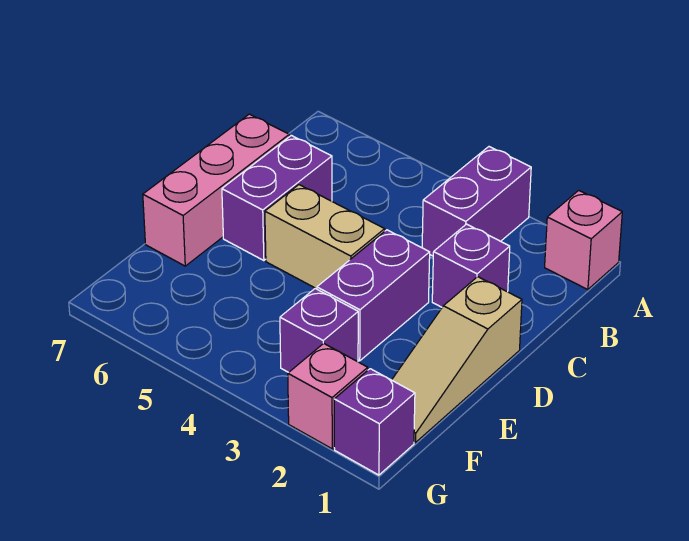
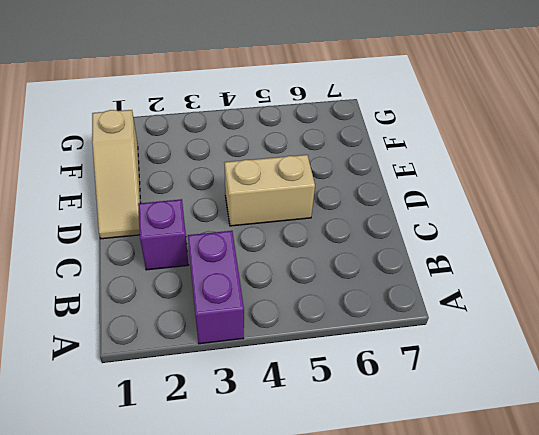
tan slope D1:F1 level 1 top F -> tan slope D1:F1 level 1 top D
none -> pink brick A1 level 1
none -> purple brick C6:D6 level 1

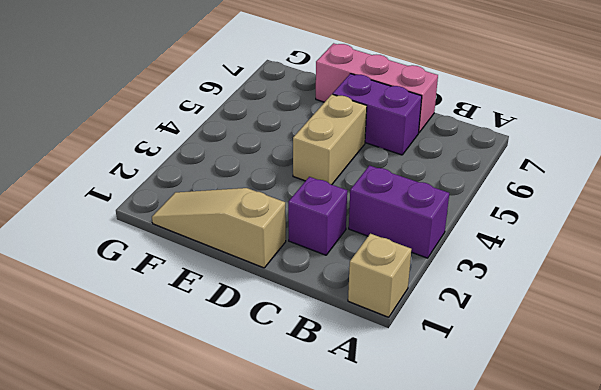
tan brick A1 level 1 -> pink brick A1 level 1
none -> purple brick D3:E3 level 1
none -> purple brick F3 level 1

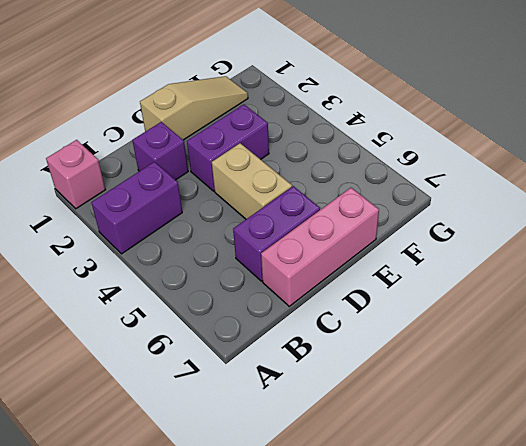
none -> purple brick F3 level 1
none -> purple brick G1 level 1

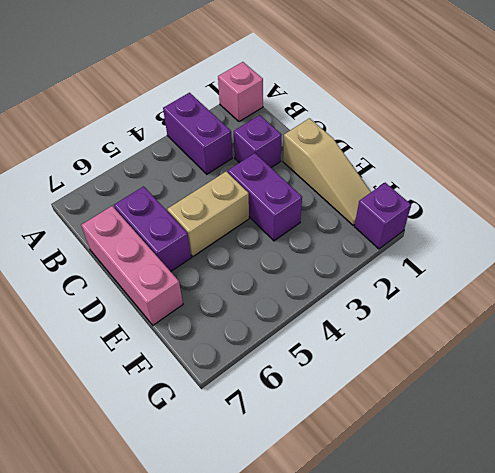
none -> purple brick F3 level 1
none -> pink brick G2 level 1

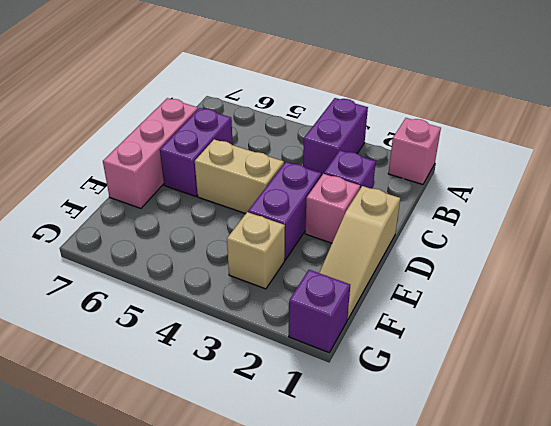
pink brick D2 level 1 -> pink brick G2 level 1
tan brick F3 level 1 -> purple brick F3 level 1

